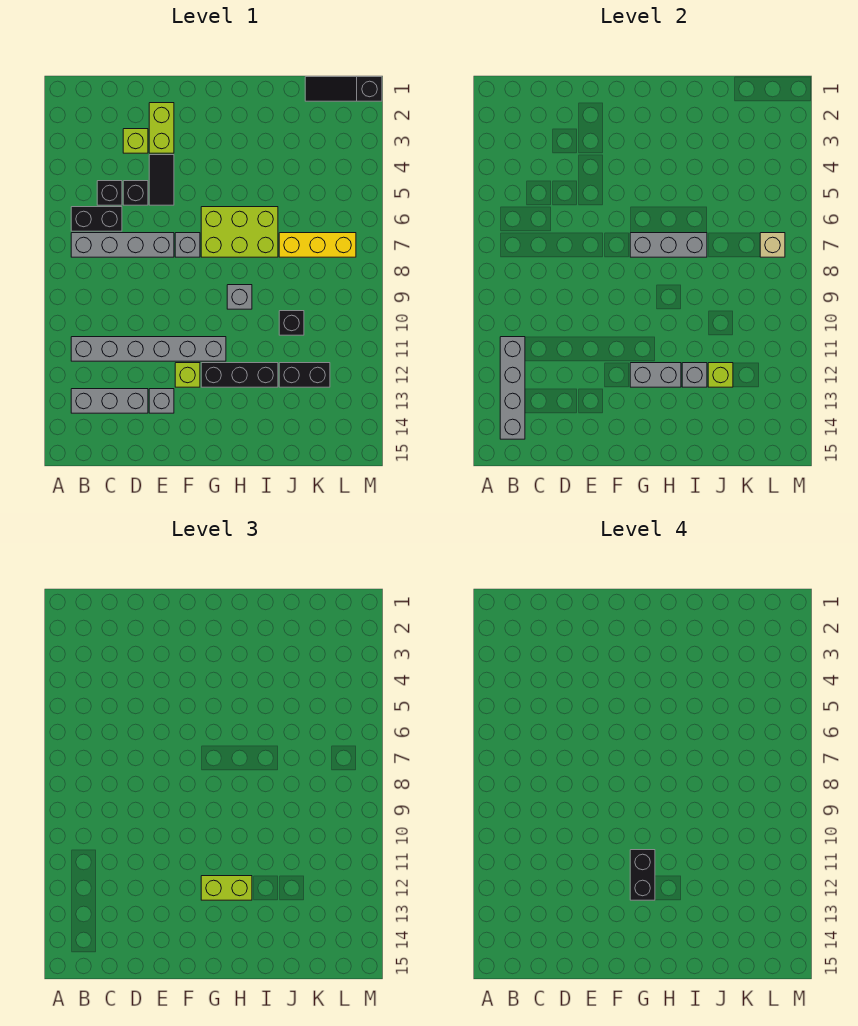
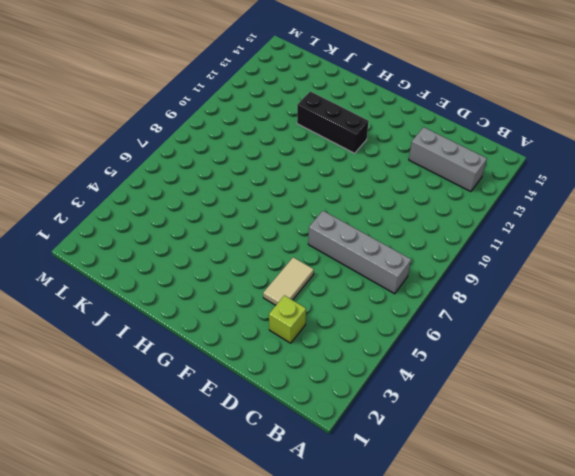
tan tile E4:E5 level 1 -> black tile E4:E5 level 1
none -> black brick B6:C6 level 1
none -> grey brick B11:G11 level 1
none -> black brick C5 level 1

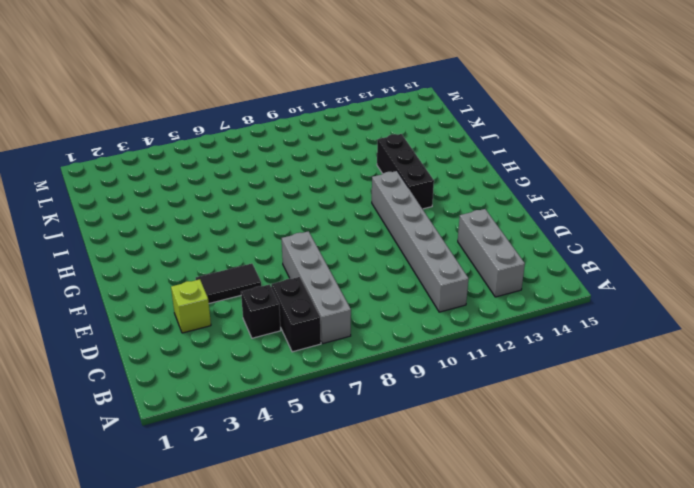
none -> black brick D5 level 1
none -> lime brick E2:E3 level 1
none -> grey brick E13 level 1

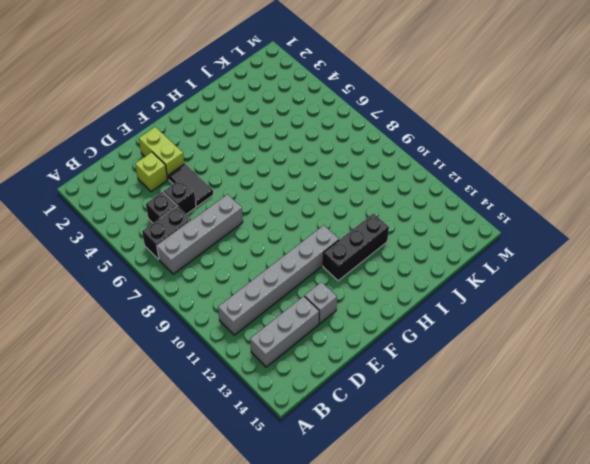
none -> grey brick F7 level 1
none -> lime brick F12 level 1
none -> lime brick G6:I7 level 1

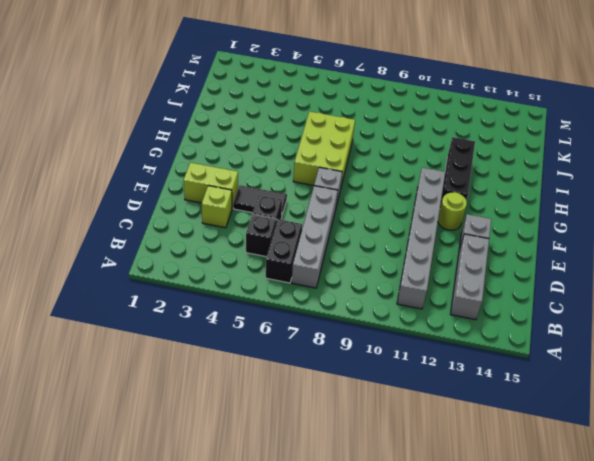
lime round brick F12 level 1 -> lime brick F12 level 1
none -> grey brick H9 level 1
none -> yellow brick J7:L7 level 1
none -> black brick J10 level 1

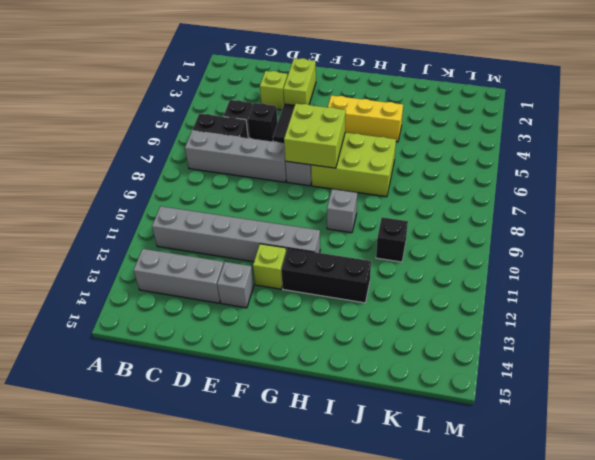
lime brick F6:G7 level 2 -> grey brick G7:I7 level 2
yellow brick G4:I4 level 1 -> yellow brick J7:L7 level 1
none -> black brick J12:K12 level 1
none -> black slope K1:M1 level 1 top M
none -> grey brick B11:B14 level 2

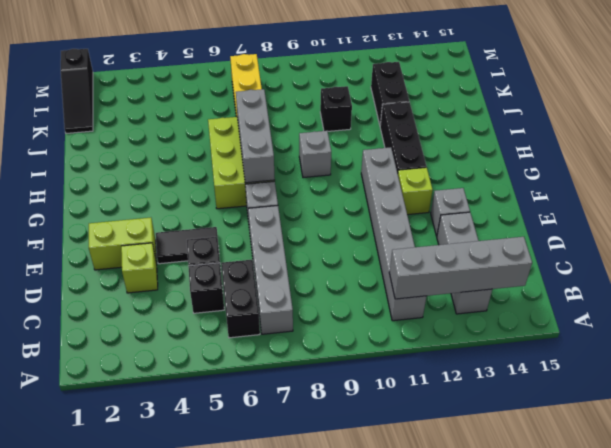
none -> grey brick G12:H12 level 2
none -> grey brick I12 level 2
none -> lime brick J12 level 2

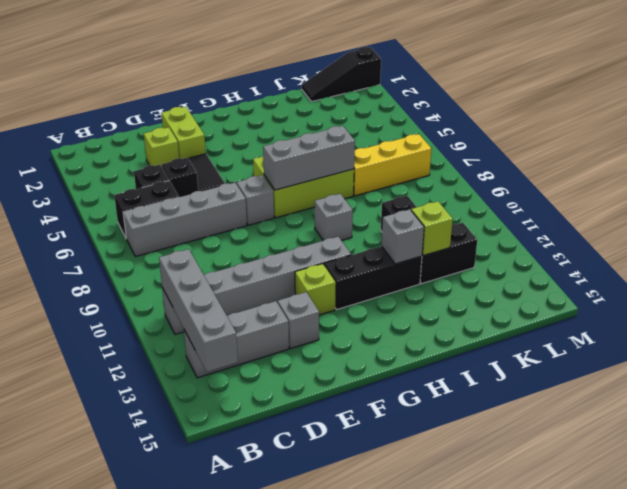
none -> grey brick G12:H12 level 2
none -> tan brick L7 level 2
none -> lime brick G12:H12 level 3

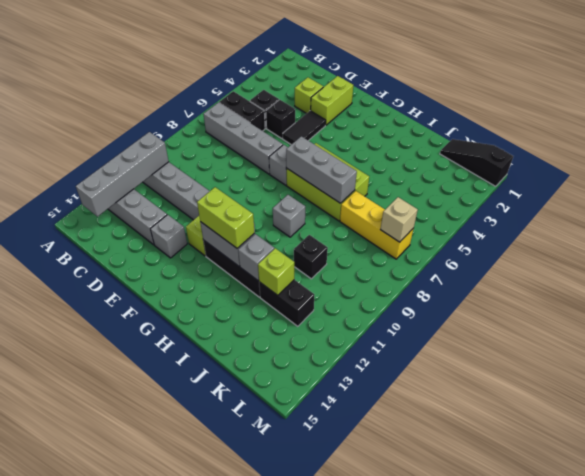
none -> black brick G11:G12 level 4

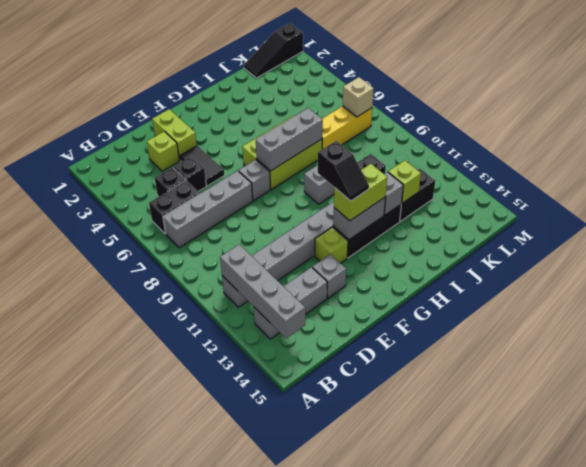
black slope G11:G12 level 4 top 11 -> black brick G11:G12 level 4

